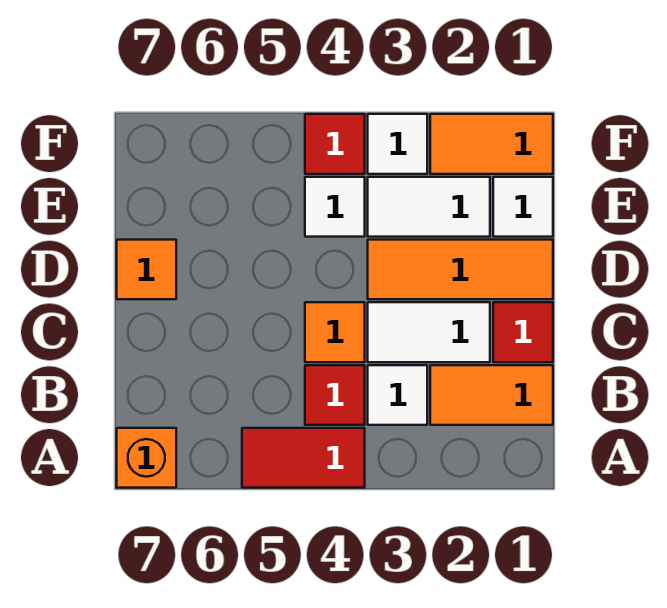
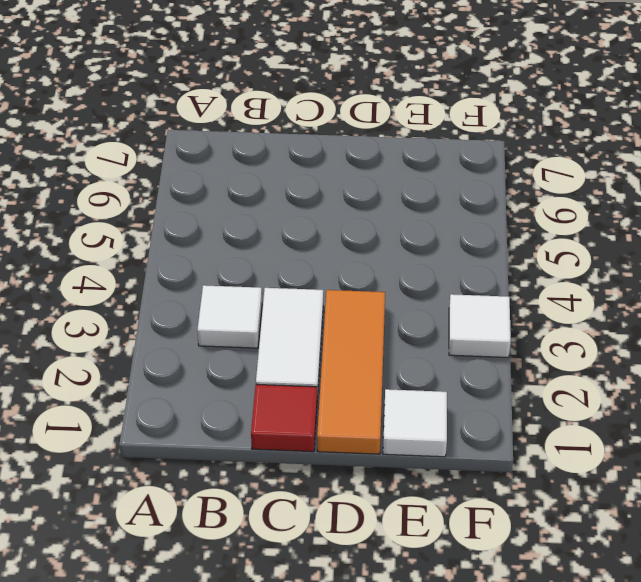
none -> red tile A4:A5 level 1
none -> orange brick A7 level 1
none -> orange tile B1:B2 level 1

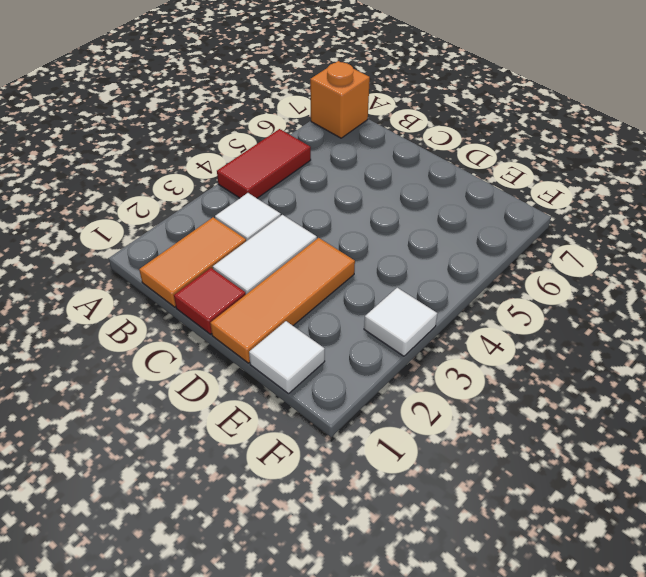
none -> red tile B4 level 1
none -> orange tile C4 level 1
none -> orange tile D7 level 1

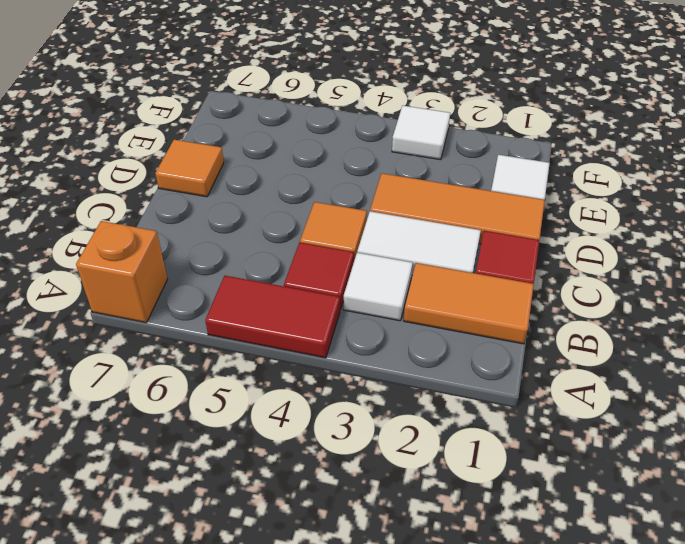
none -> white tile E2:E3 level 1
none -> white tile E4 level 1
none -> orange tile F1:F2 level 1

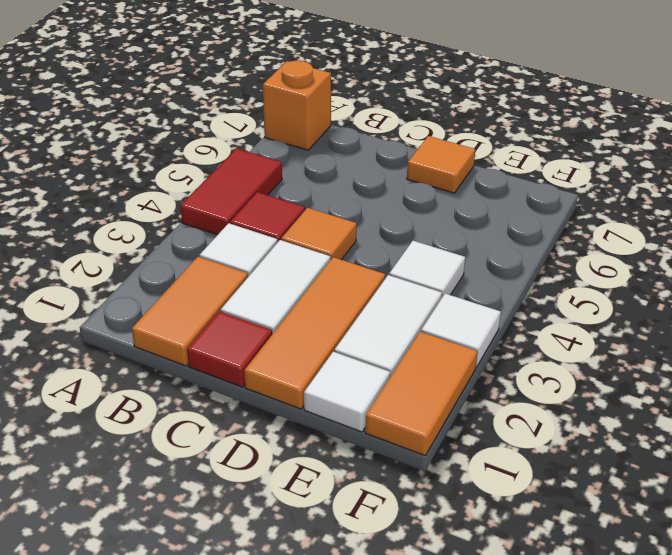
none -> red tile F4 level 1

